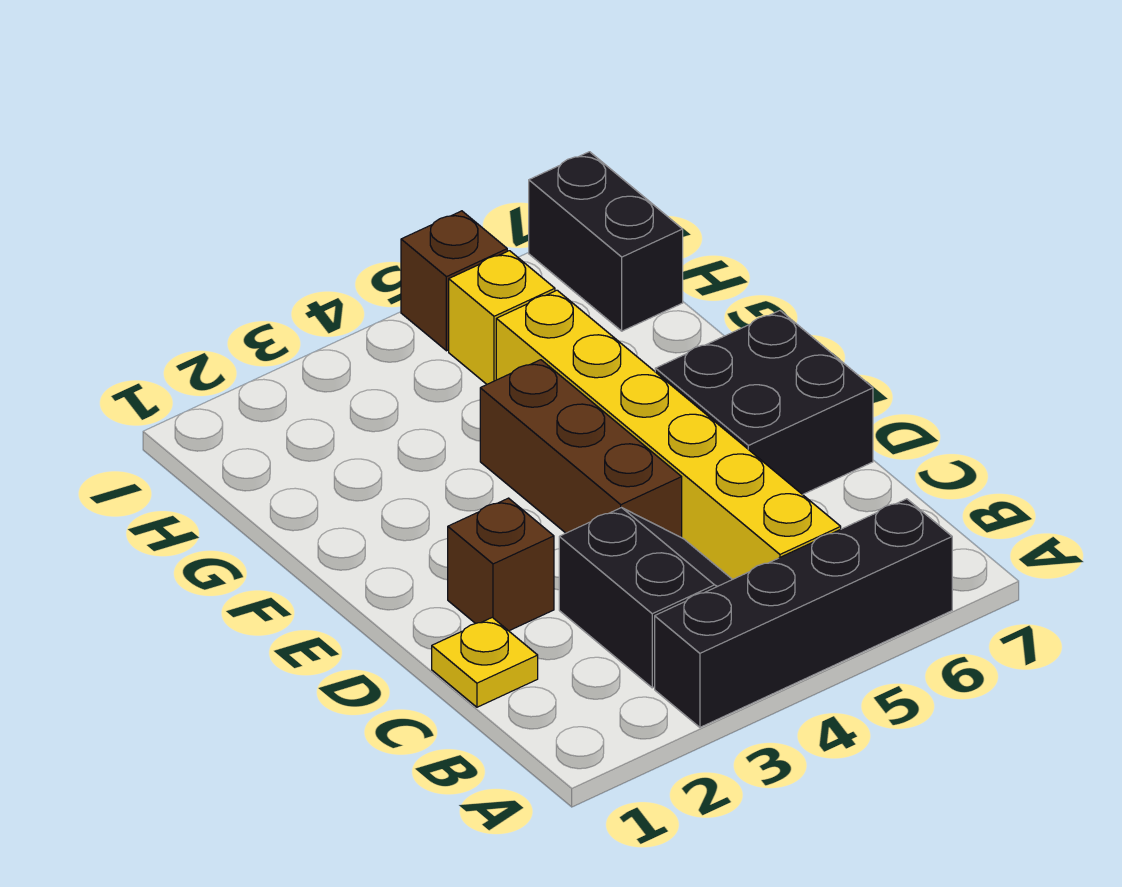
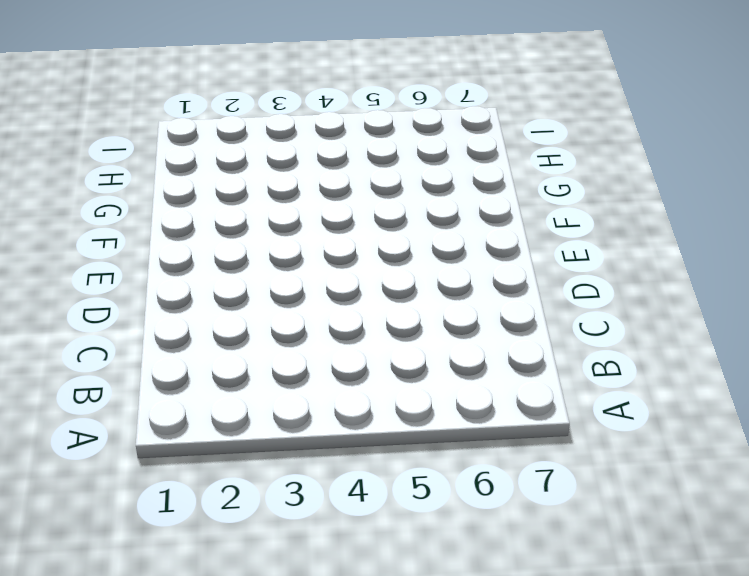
none -> black brick A3:A6 level 1
none -> black slope B3:C4 level 1 top 3

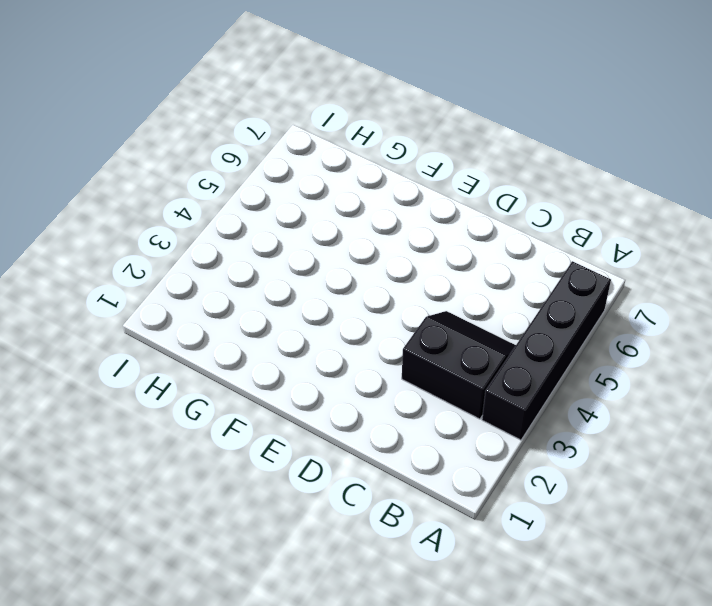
none -> yellow brick B5:G5 level 1
none -> yellow plate C1 level 1

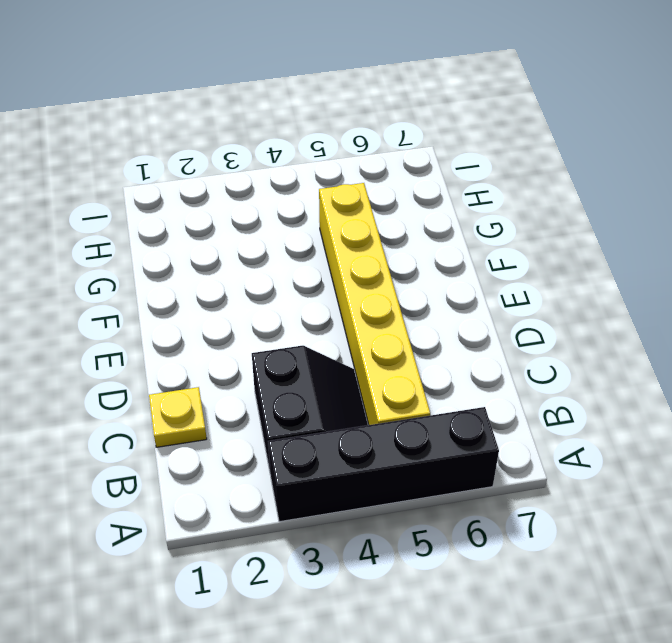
none -> brown brick D2 level 1
none -> brown brick D4:F4 level 1

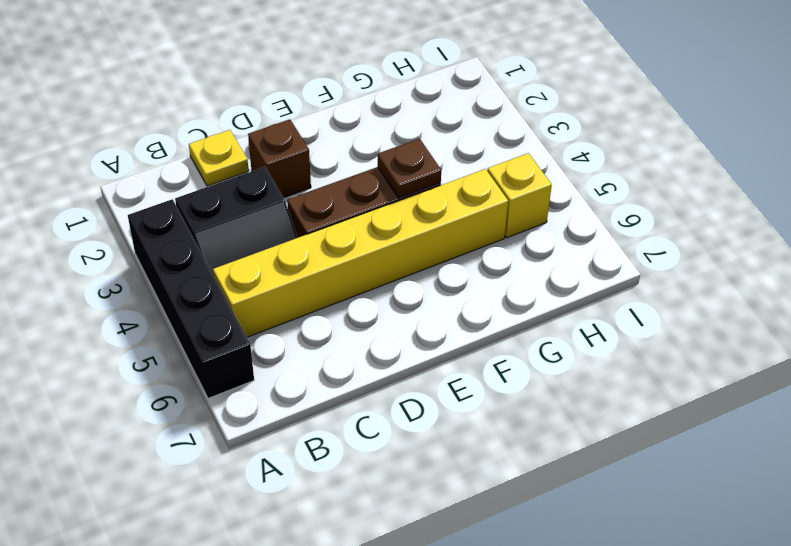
brown plate F4 level 2 -> none
none -> black brick D6:E7 level 1
none -> black brick H7:I7 level 1

